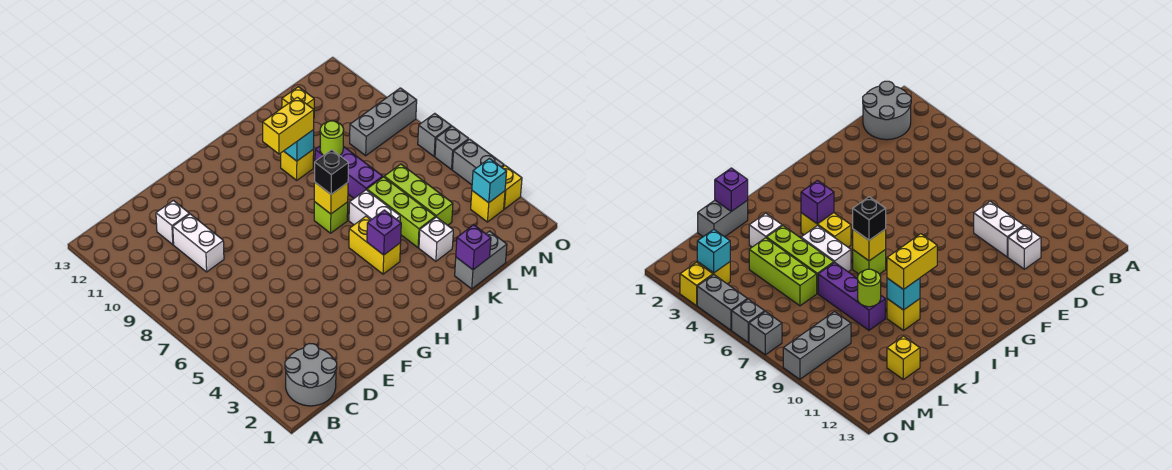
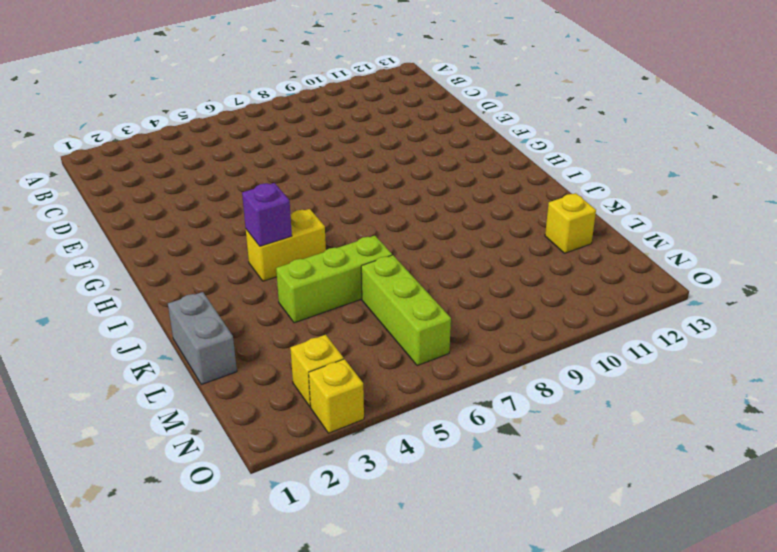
lime brick L6:N6 level 1 -> lime brick L4:L6 level 1
none -> grey round brick B1:C2 level 1
none -> white brick D9:D10 level 1
none -> white brick D11 level 1

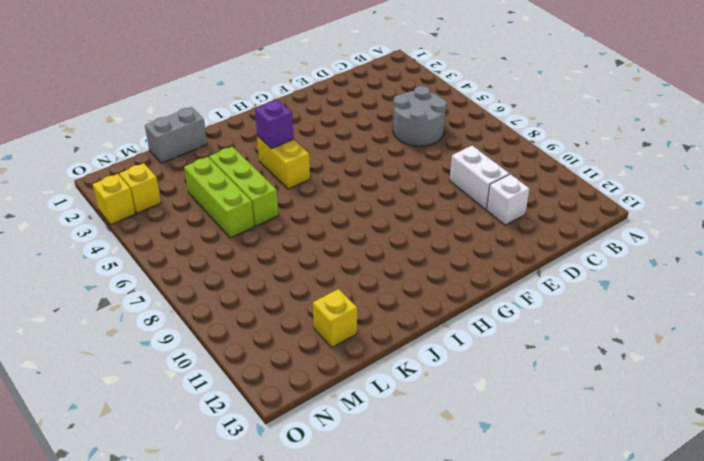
grey round brick C5:D6 level 1 -> grey round brick B1:C2 level 1
none -> lime brick I7 level 1
none -> white brick J5:J6 level 1
none -> yellow brick J10 level 1

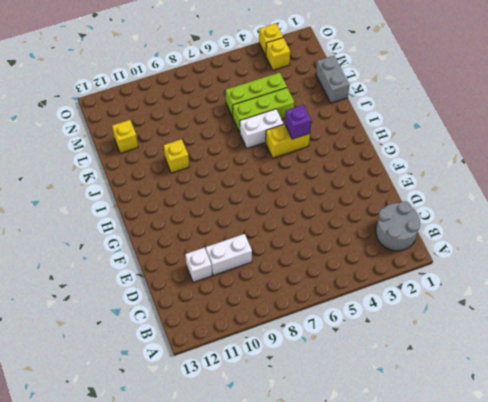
none -> lime brick I7 level 1
none -> white brick K3 level 1
none -> purple brick K7:K9 level 1

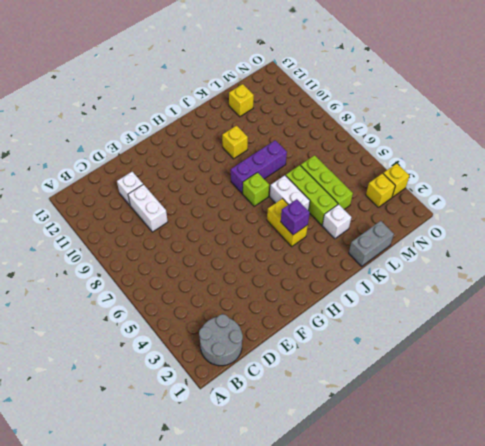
purple brick I8:K8 level 1 -> purple brick K7:K9 level 1
none -> grey brick M9:O9 level 1
none -> grey brick O4:O5 level 1
none -> grey brick O6 level 1

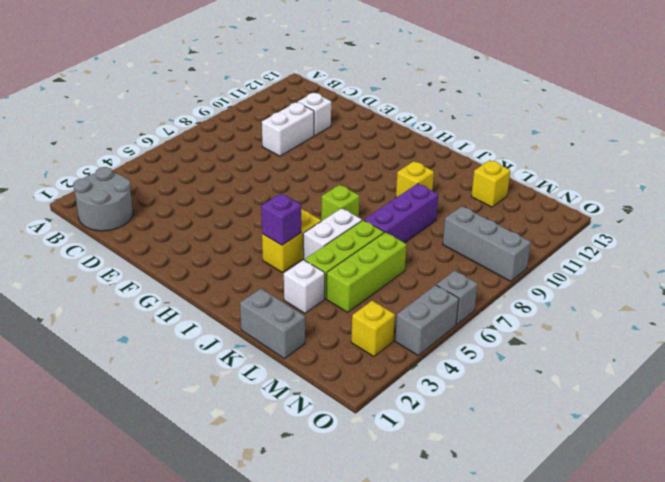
none -> yellow brick O3 level 1
none -> grey brick O7 level 1
none -> yellow brick I7 level 2

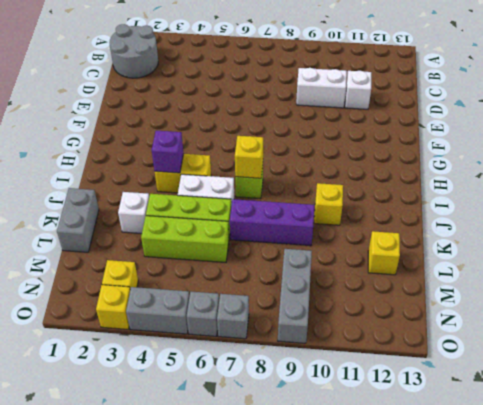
none -> cyan brick J10 level 2
none -> purple brick K1 level 2
none -> lime round brick K9 level 2

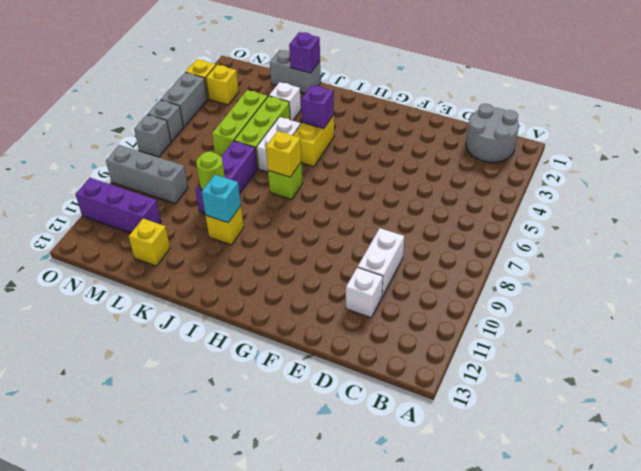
purple brick M11:O11 level 1 -> none
none -> cyan brick N3 level 2
none -> black brick I7 level 3
none -> yellow brick I10:J10 level 3

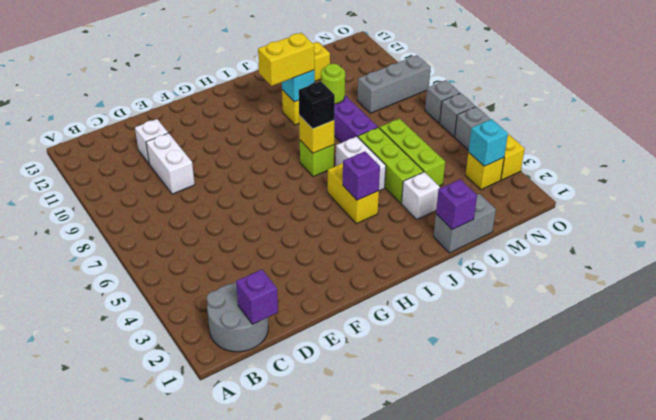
purple brick C1 level 2 -> none

